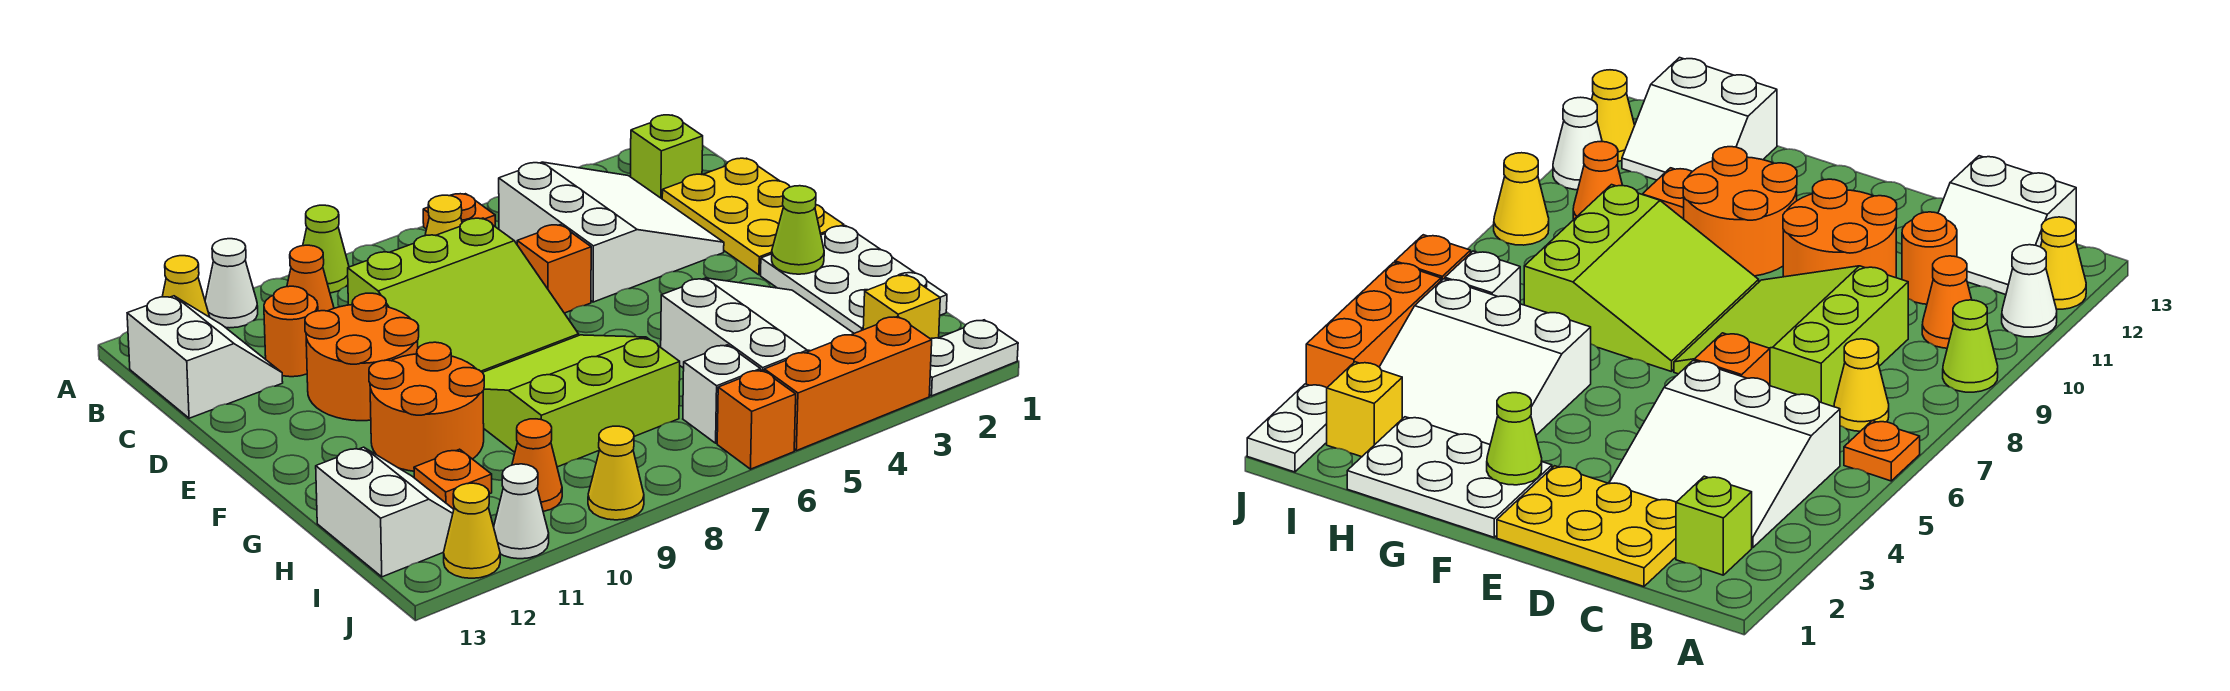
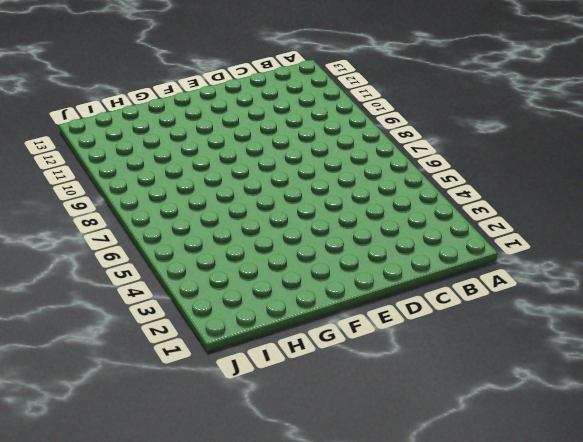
none -> orange plate A6 level 1
none -> lime cone A9 level 1
none -> white cone A11 level 1
none -> yellow cone A12 level 1

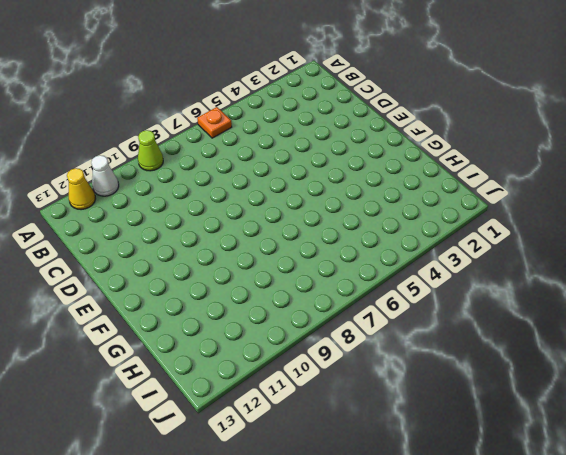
none -> lime brick B2 level 1
none -> white slope B3:D5 level 1 top 5
none -> yellow cone B7 level 1
none -> orange cone B10 level 1

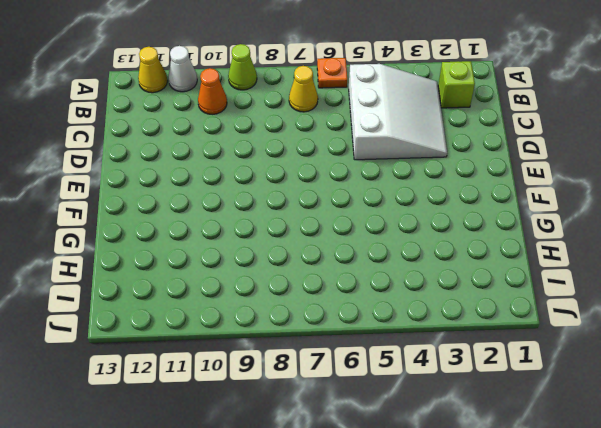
none -> white slope B12:C13 level 1 top 13
none -> yellow plate C1:E2 level 1
none -> lime slope C7:E9 level 1 top C
none -> orange round brick C11 level 1

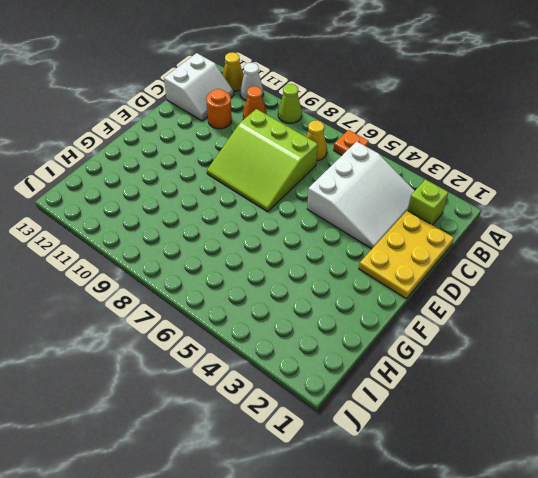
none -> orange brick D6 level 1
none -> orange round brick D10:E11 level 1
none -> white plate F1:H2 level 1
none -> lime slope F7:H9 level 1 top H

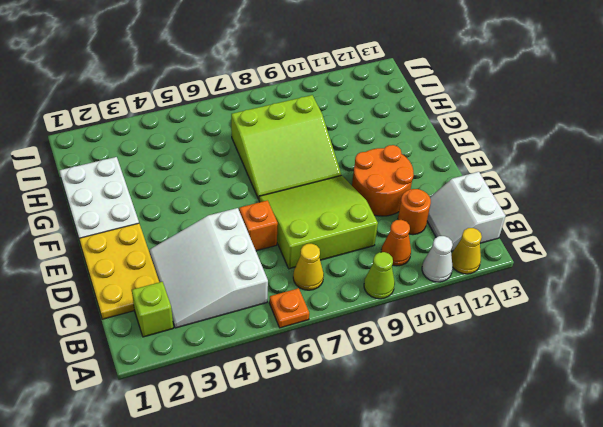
none -> orange round brick F10:G11 level 1
none -> white slope G3:I5 level 1 top 5
none -> orange plate H11 level 1
none -> white slope H12:I13 level 1 top 13

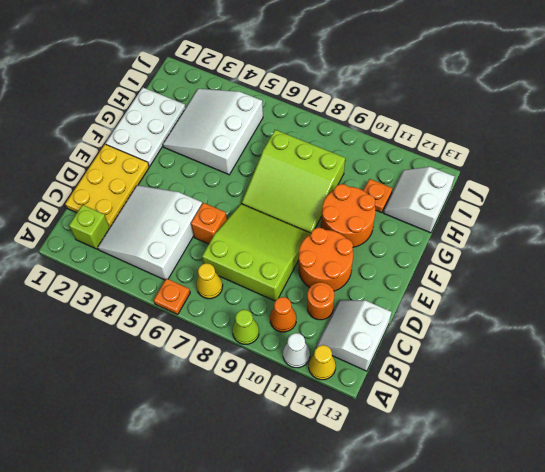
none -> yellow brick I2 level 1
none -> white brick I6 level 1
none -> orange cone I10 level 1
none -> white plate J1:J2 level 1

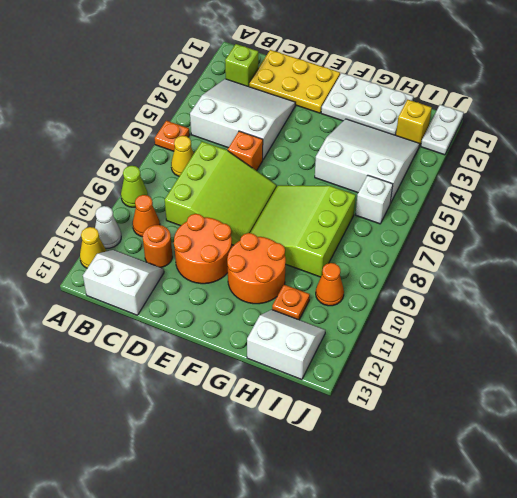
none -> orange brick J3:J5 level 1
none -> orange brick J6 level 1
none -> yellow cone J9 level 1
none -> white cone J11 level 1

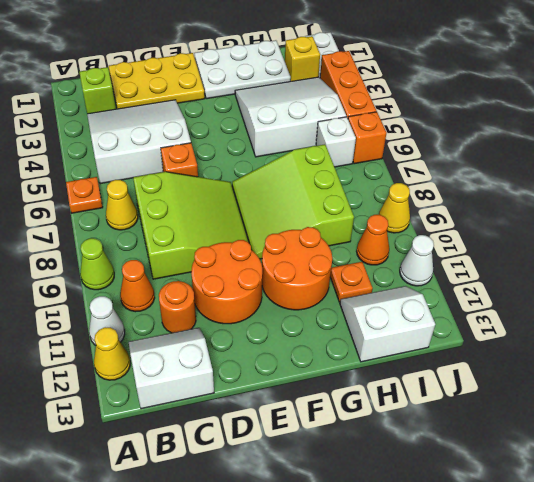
none -> yellow cone J12 level 1
none -> lime cone F2 level 2

